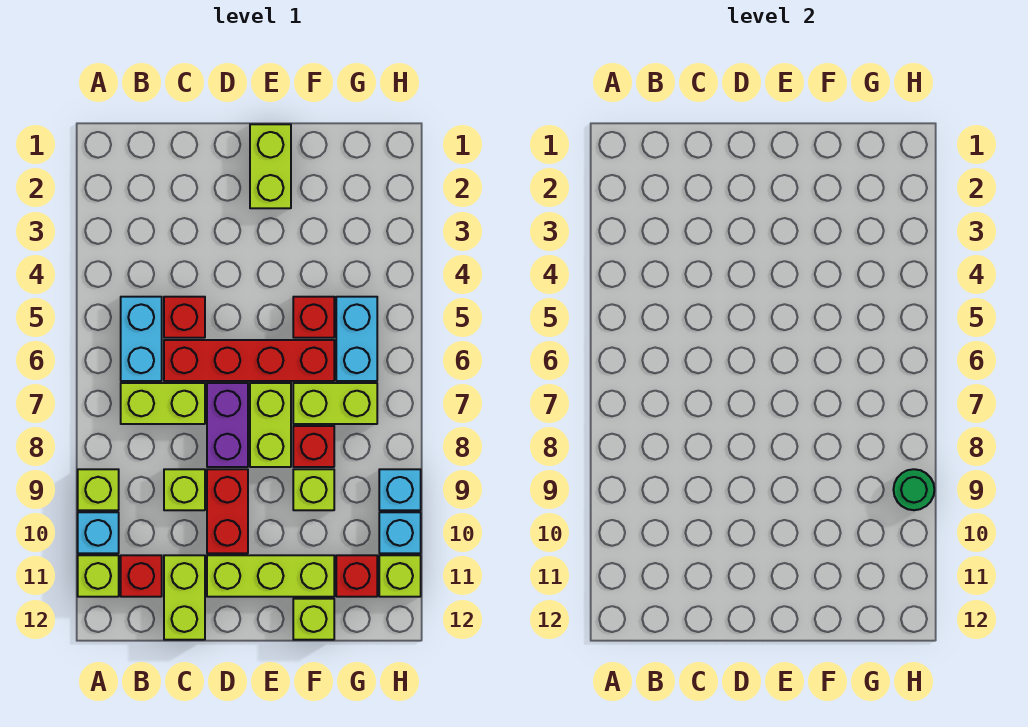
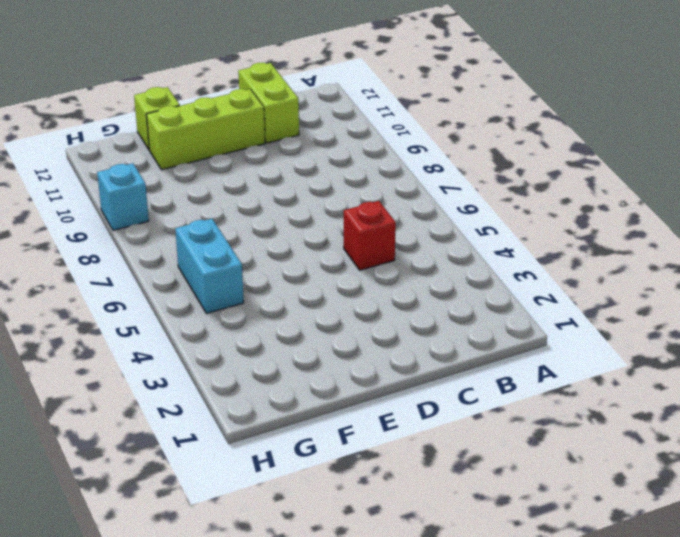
none -> lime brick A9 level 1
none -> cyan brick A10 level 1
none -> lime brick A11 level 1

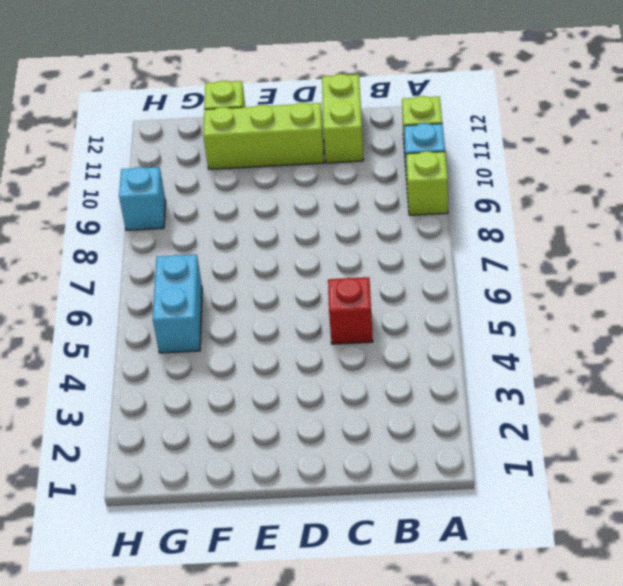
none -> cyan brick B5:B6 level 1
none -> lime brick B7:C7 level 1
none -> red brick B11 level 1

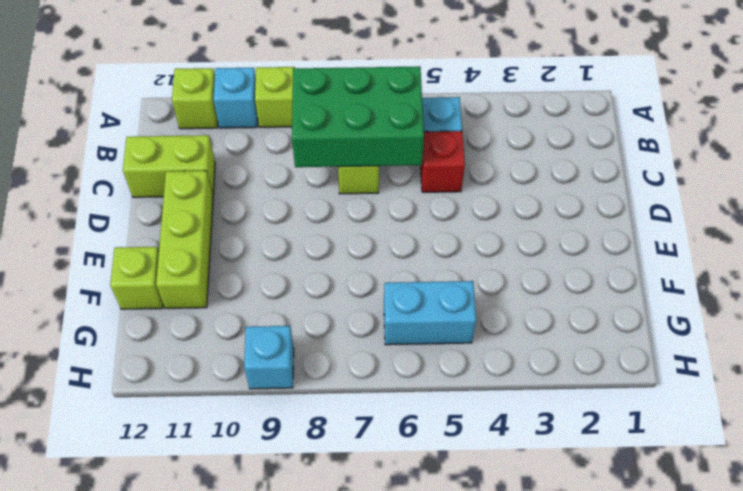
green brick B6:C8 level 2 -> none
none -> red brick B11 level 1
none -> red brick C6:F6 level 1
none -> lime brick C9 level 1

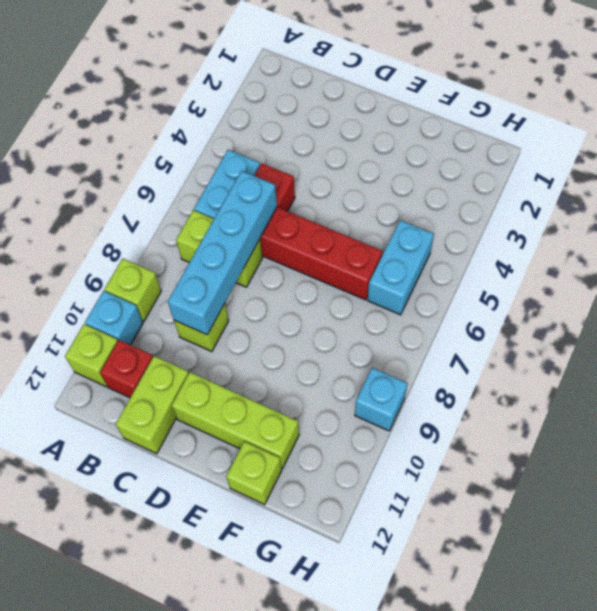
cyan brick C6:C9 level 2 -> none
none -> purple brick D7:D8 level 1
none -> red brick D9:D10 level 1
none -> lime brick E1:E2 level 1

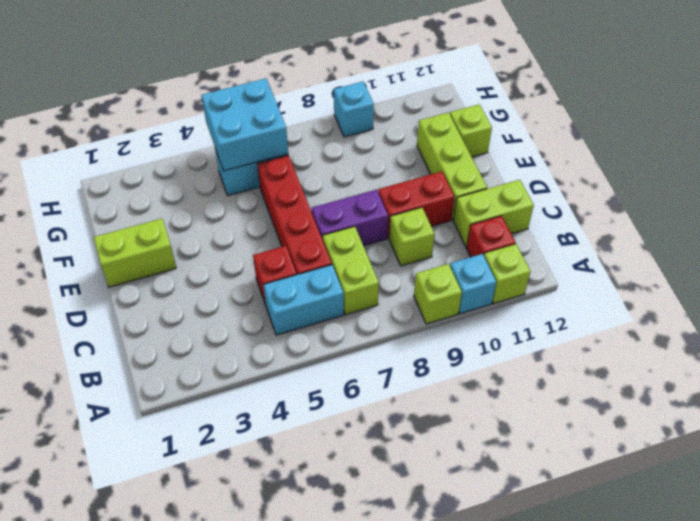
cyan brick G5:H6 level 2 -> none
none -> lime brick E7:E8 level 1
none -> red brick F5 level 1
none -> lime brick F7:G7 level 1

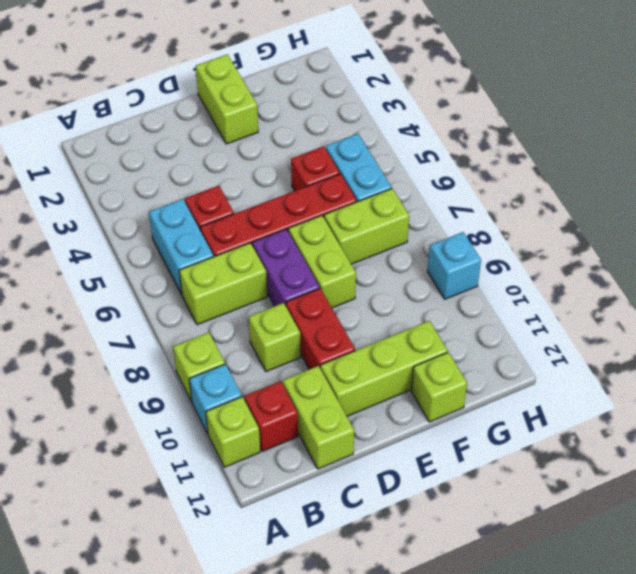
none -> red brick F8 level 1
none -> lime brick F9 level 1
none -> red brick G11 level 1

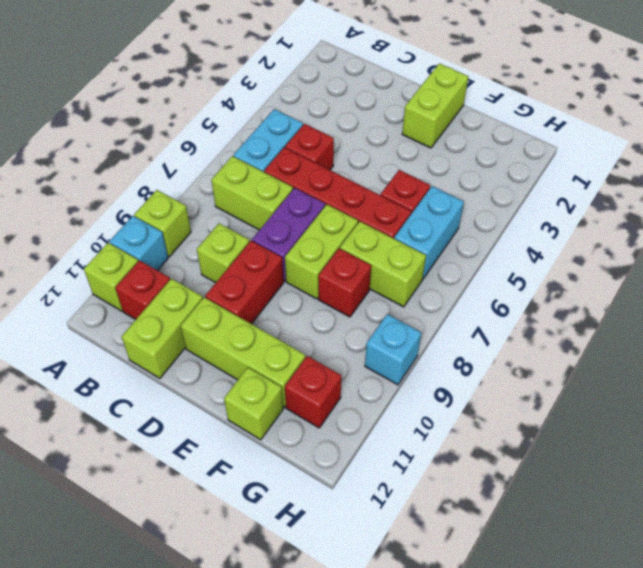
none -> lime brick F9 level 1
none -> cyan brick H10 level 1
none -> lime brick H11 level 1

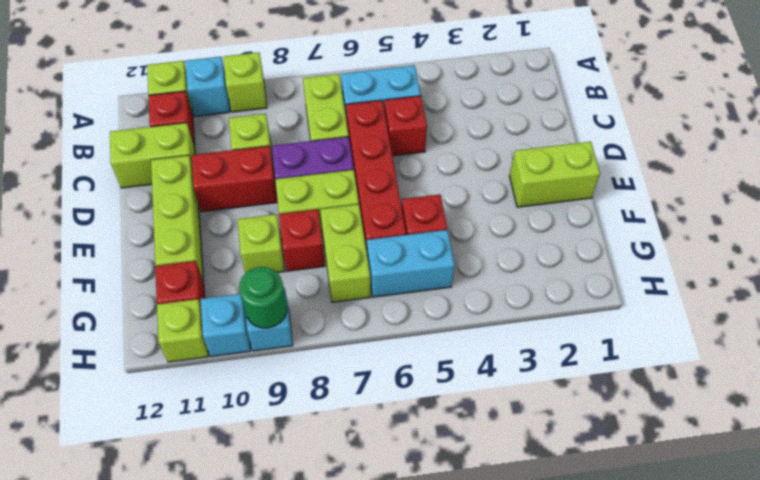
none -> lime brick F12 level 1

